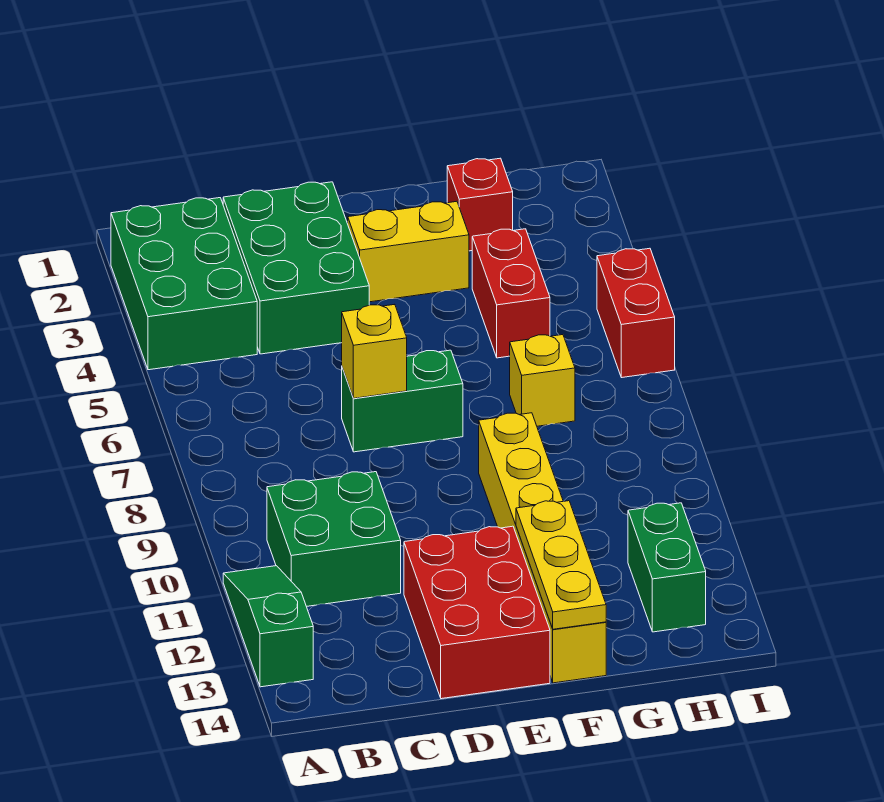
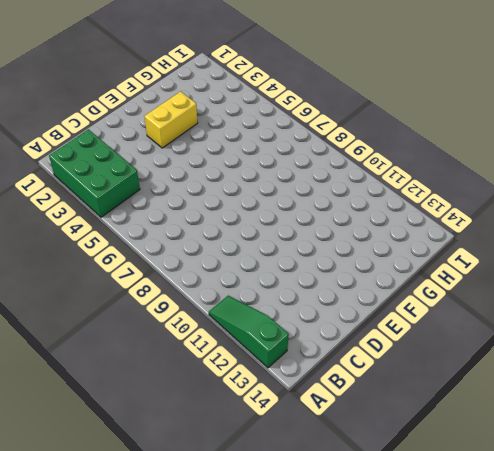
none -> green brick B10:C11 level 1
none -> green brick C2:D4 level 1
none -> green brick D7:E7 level 1

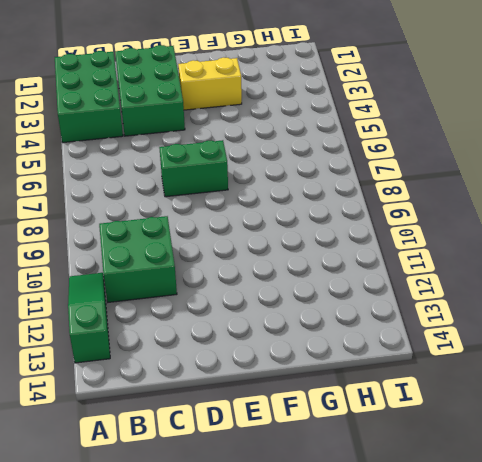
none -> red brick D12:E14 level 1
none -> yellow brick F9:F14 level 1
none -> red brick G2 level 1

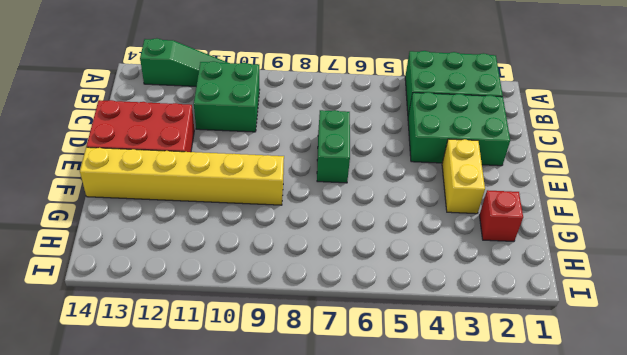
none -> red brick G4:G5 level 1
none -> yellow brick G7 level 1
none -> green brick H12:H13 level 1

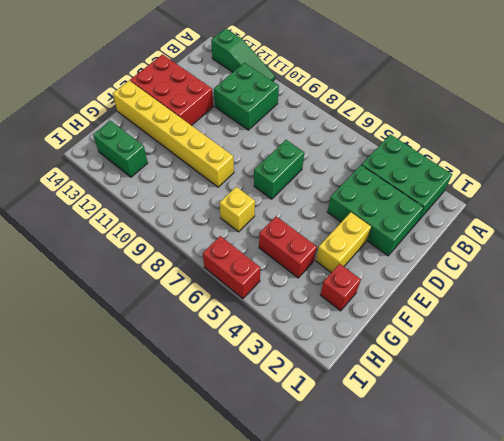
none -> yellow brick D7 level 2
none -> yellow plate F12:F14 level 2

